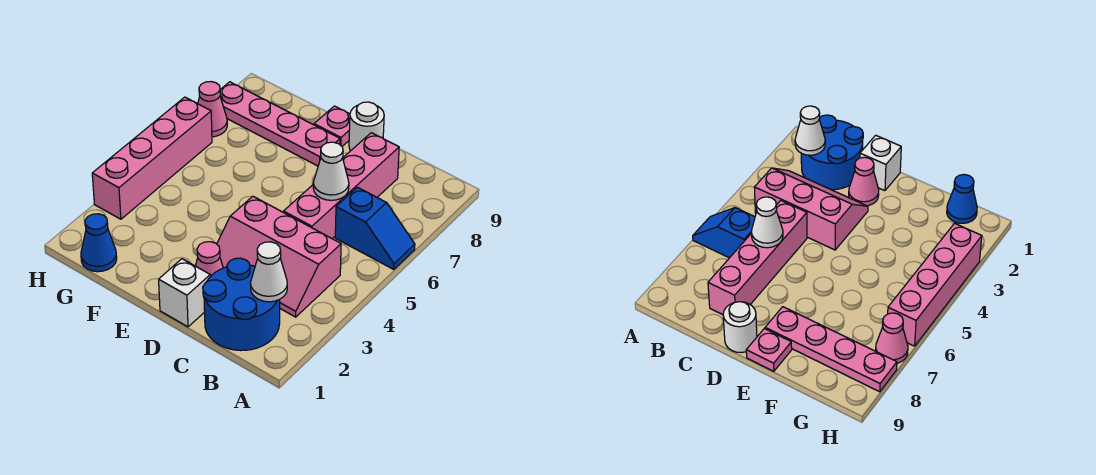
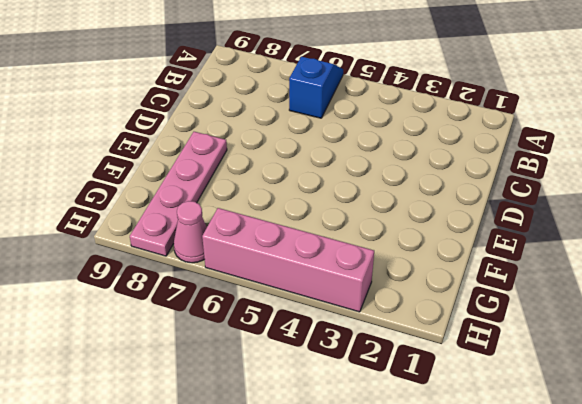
none -> blue round brick B1:C2 level 1
none -> pink slope B3:D4 level 1 top 4
none -> pink brick C5:C8 level 1

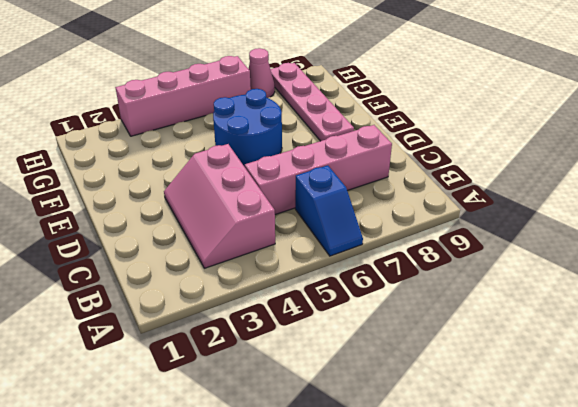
blue round brick E5:F6 level 1 -> blue round brick B1:C2 level 1
none -> white brick D1 level 1
none -> pink cone D2 level 1
none -> white round brick D9 level 1

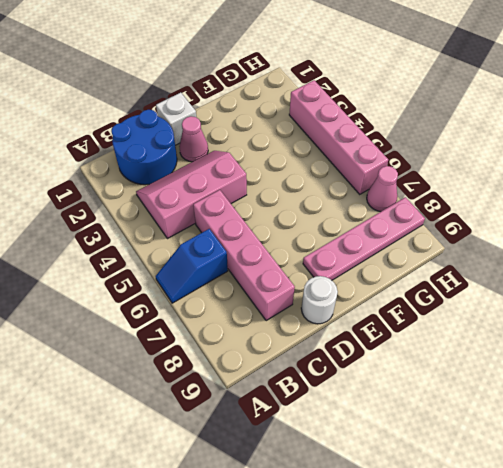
none -> pink plate E9 level 1
none -> blue cone G1 level 1
none -> white cone B2 level 2

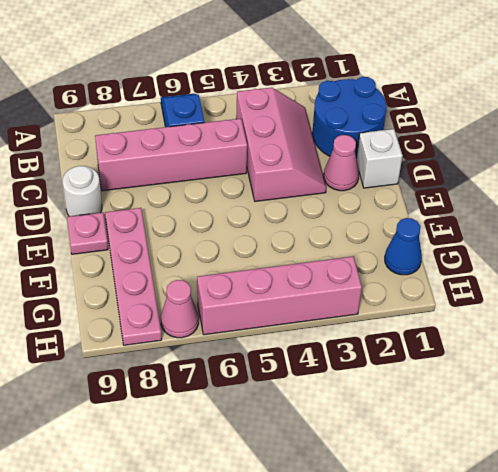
none -> white cone B2 level 2
none -> white cone C6 level 2

